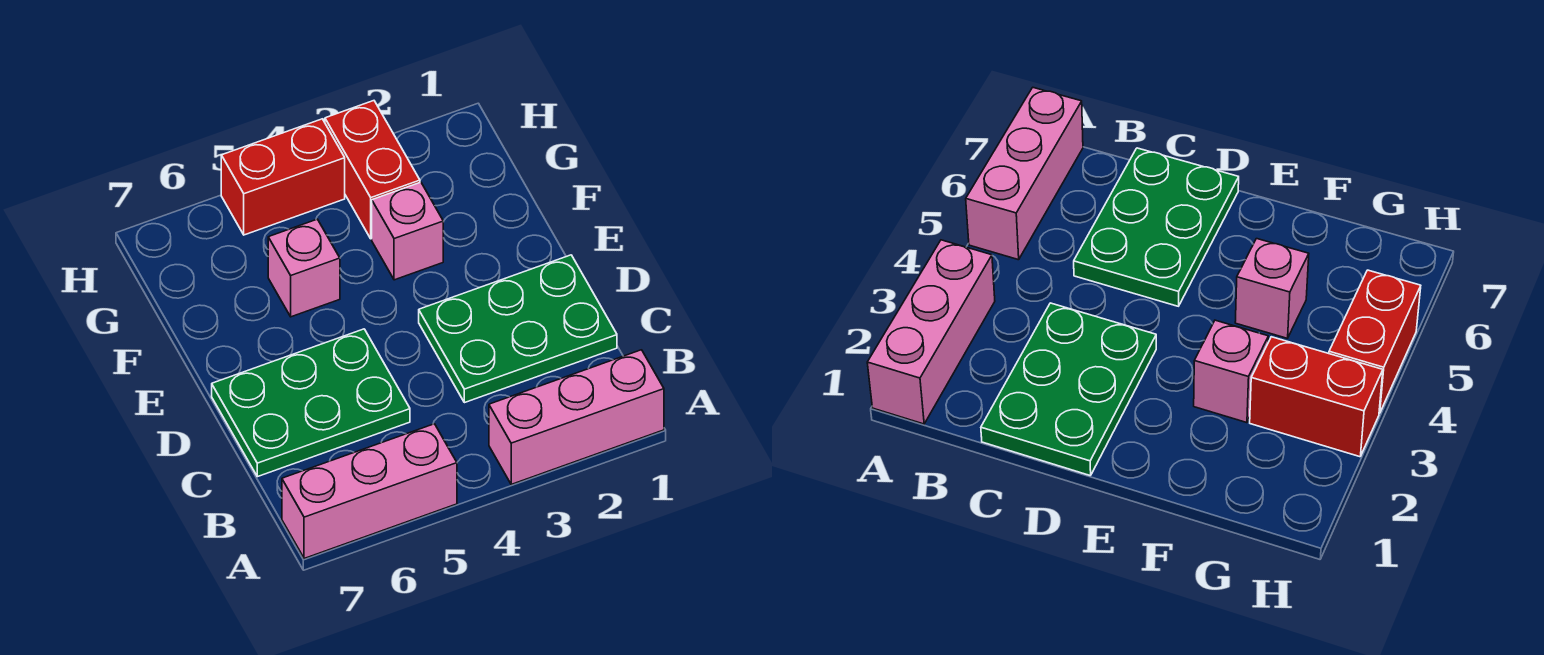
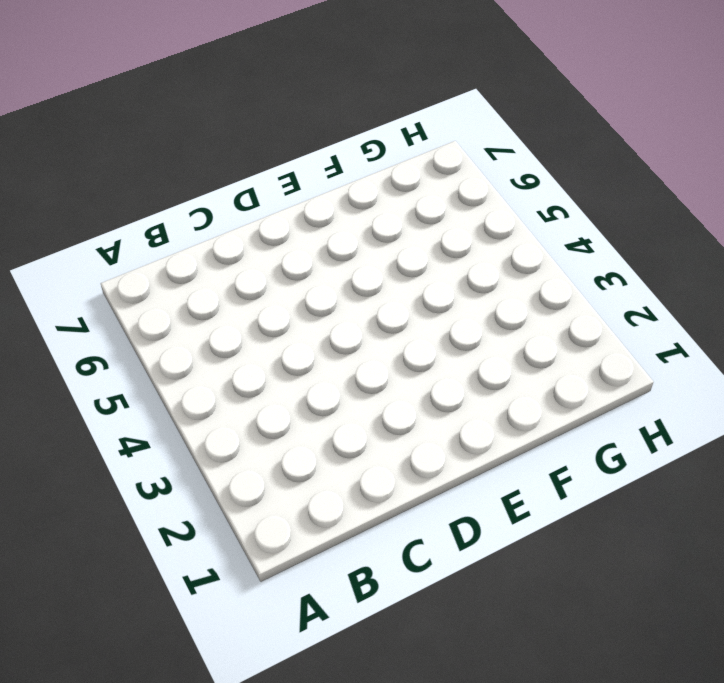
none -> pink brick A1:A3 level 1
none -> pink brick A5:A7 level 1

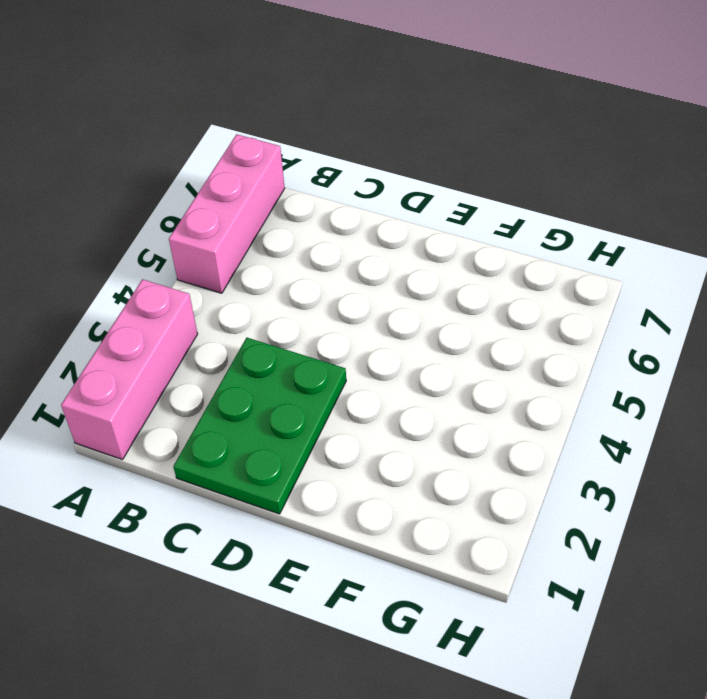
none -> green plate C5:D7 level 1
none -> pink brick F3 level 1

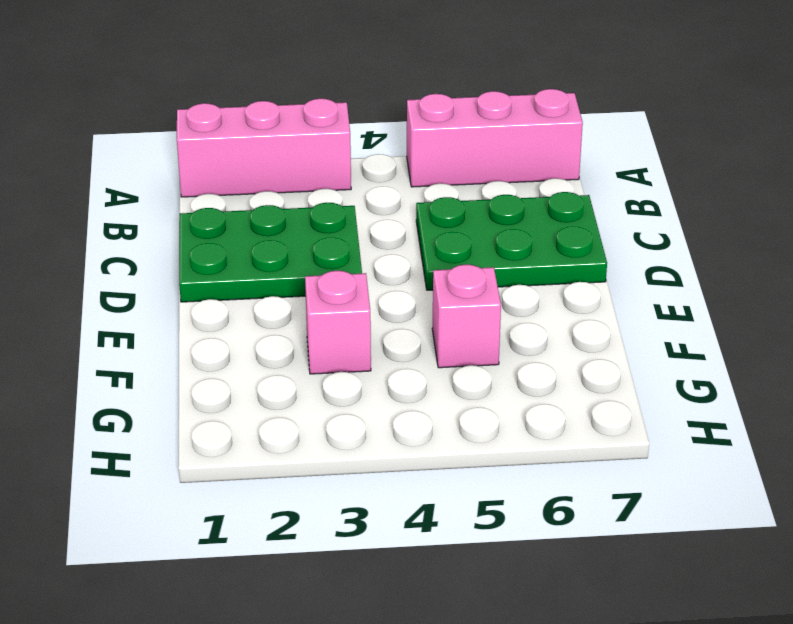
none -> red brick G3:H3 level 1
none -> red brick H4:H5 level 1

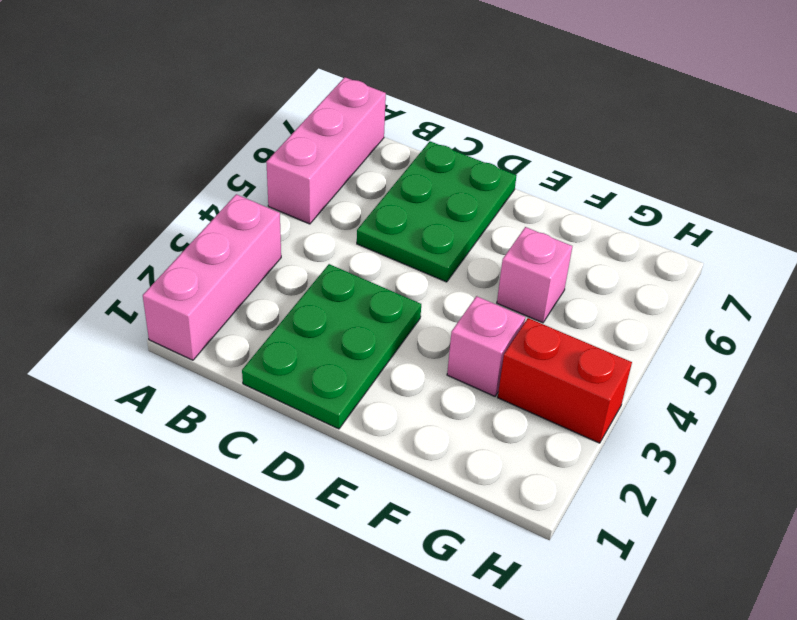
none -> red brick H4:H5 level 1

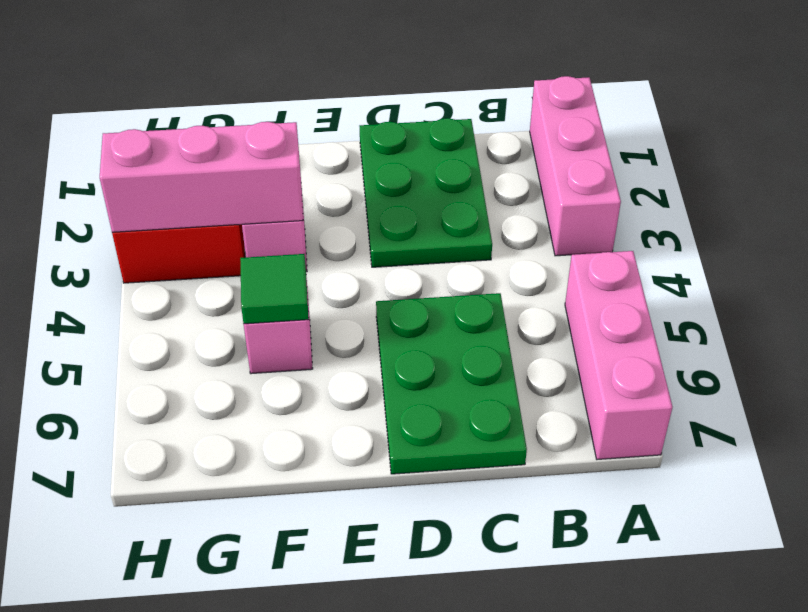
pink brick F3:H3 level 2 -> none
green tile F5 level 2 -> none
none -> red brick H4:H5 level 1

